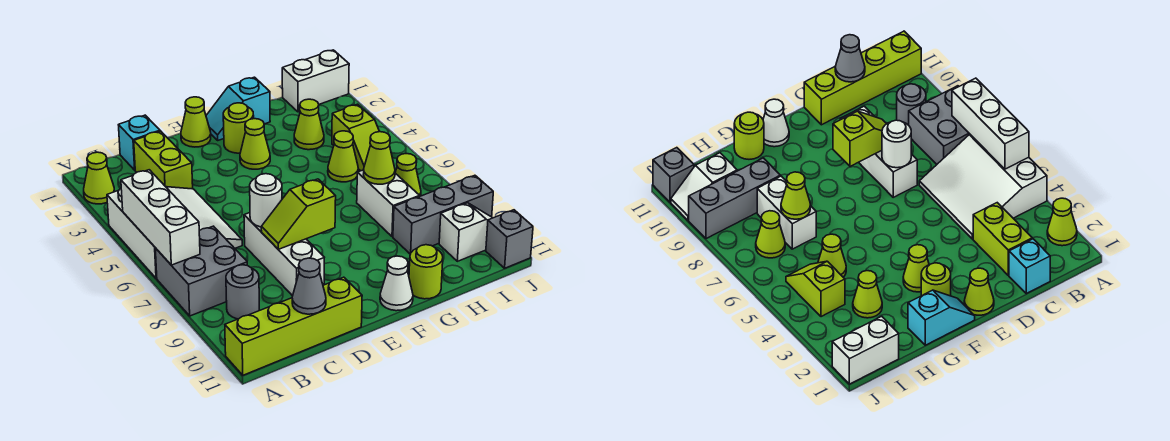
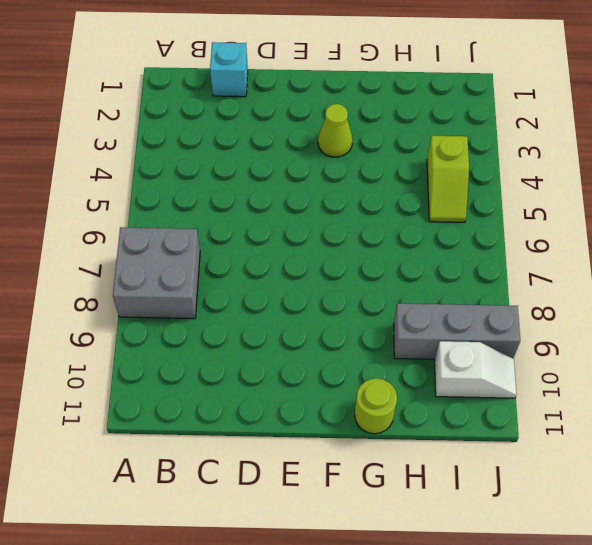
none -> lime cone A2 level 1
none -> white slope A4:C6 level 1 top A
none -> lime brick A11:D11 level 1

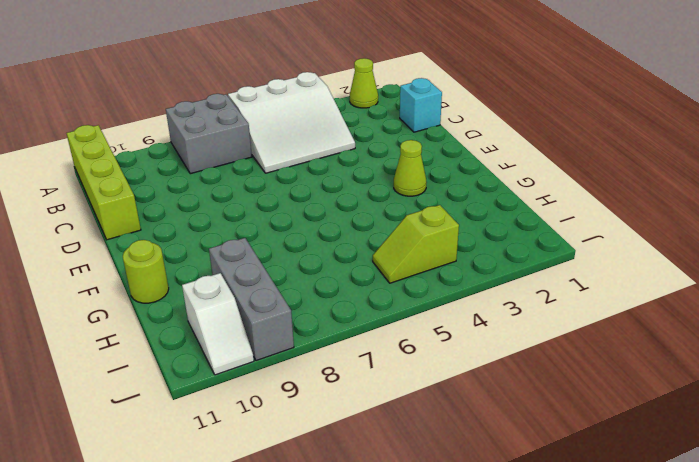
none -> grey round brick B9 level 1
none -> lime brick C2:C3 level 1
none -> white brick D7:D9 level 1

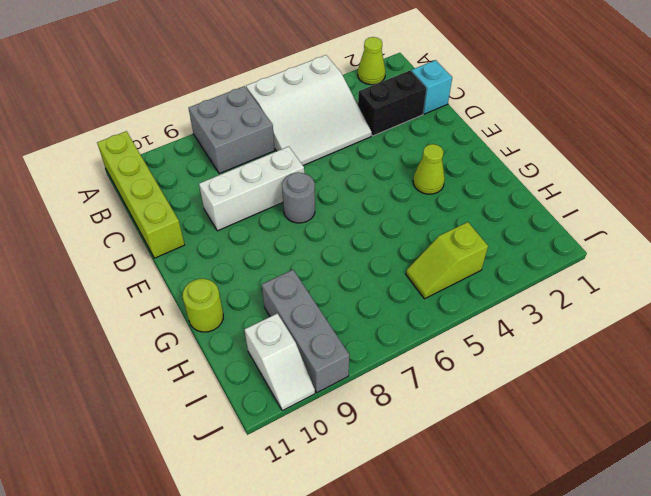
black brick C2:C3 level 1 -> lime brick C2:C3 level 1
grey round brick E7 level 1 -> grey round brick B9 level 1
none -> lime cone E1 level 1
none -> cyan slope F1:G1 level 1 top G
none -> lime round brick F2 level 1

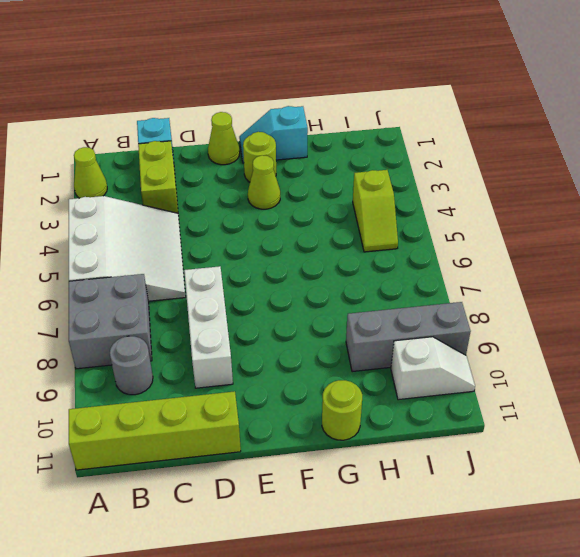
none -> white cone F11 level 1
none -> lime cone H3 level 1
none -> lime cone H5 level 1

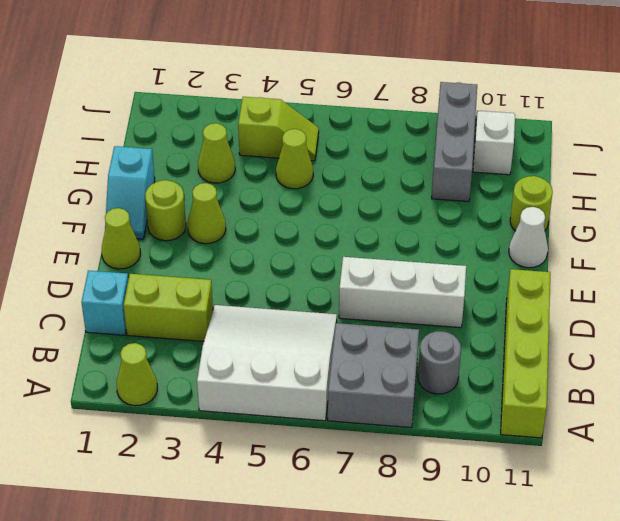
none -> white brick H7:H8 level 1
none -> white brick I1:J1 level 1
none -> lime cone I7 level 1

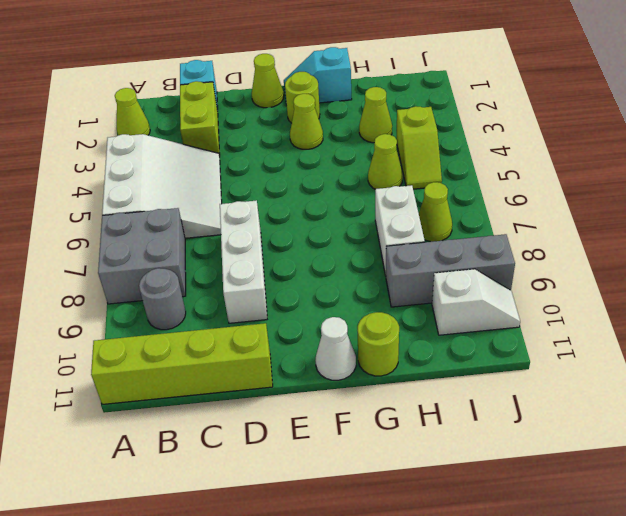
none -> white brick I1:J1 level 1
none -> grey brick J11 level 1
none -> white brick A5:A7 level 2

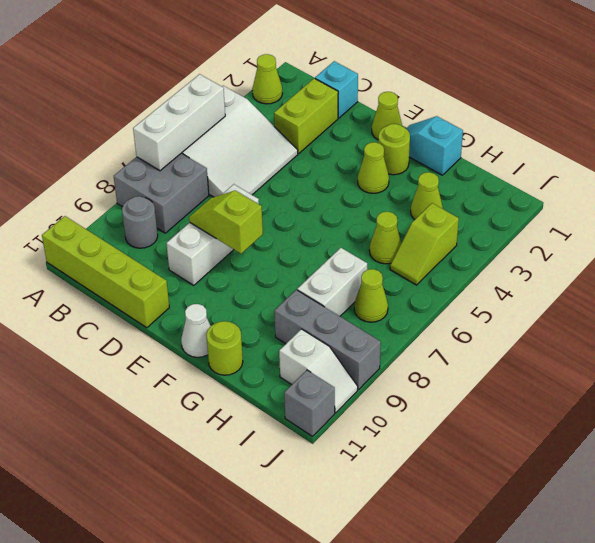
none -> white brick I1:J1 level 1
none -> grey cone C11 level 2
none -> white round brick D7 level 2

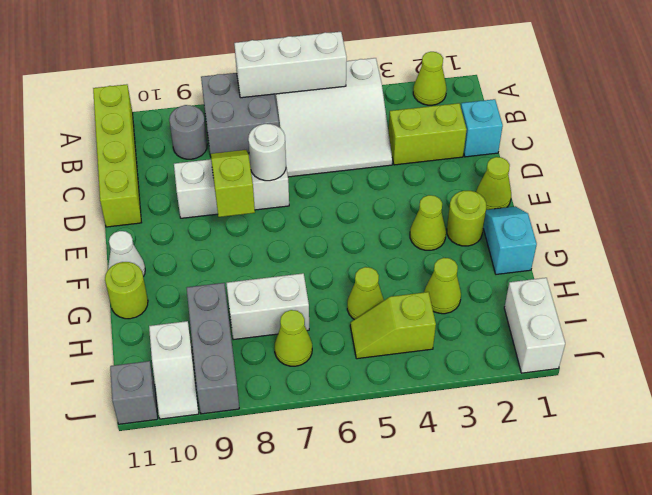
none -> grey cone C11 level 2
none -> lime cone H7 level 2

